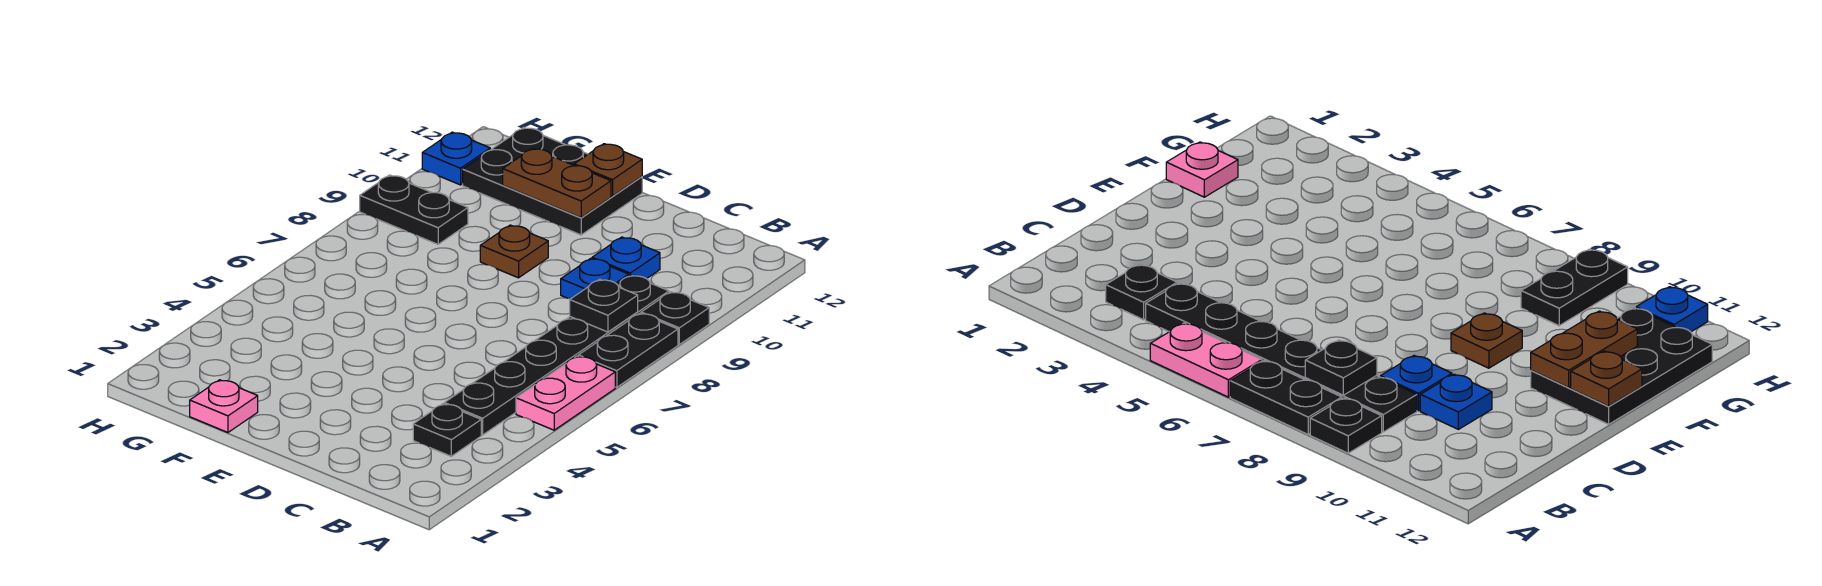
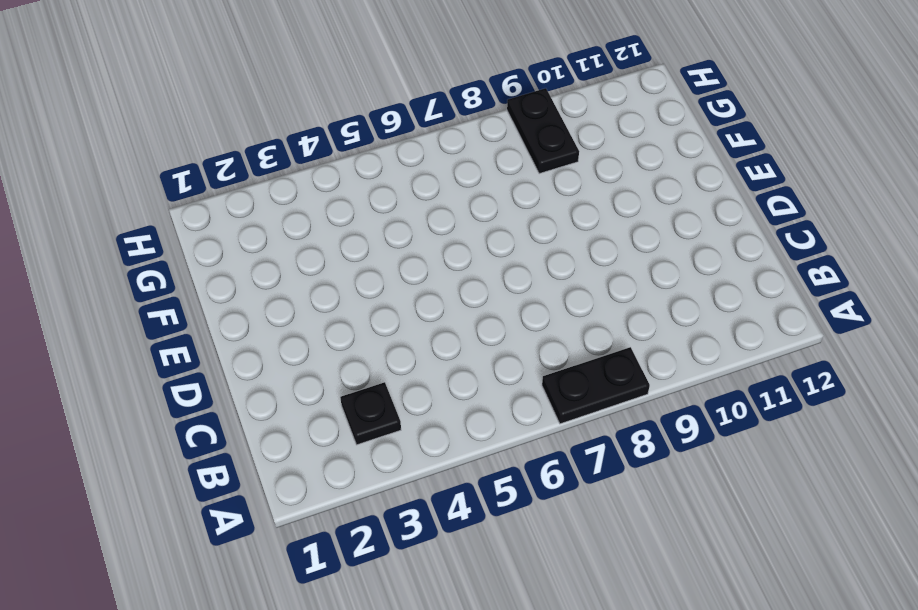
none -> pink plate A5:A6 level 1
none -> black plate A9 level 1
none -> black plate B4:B9 level 1

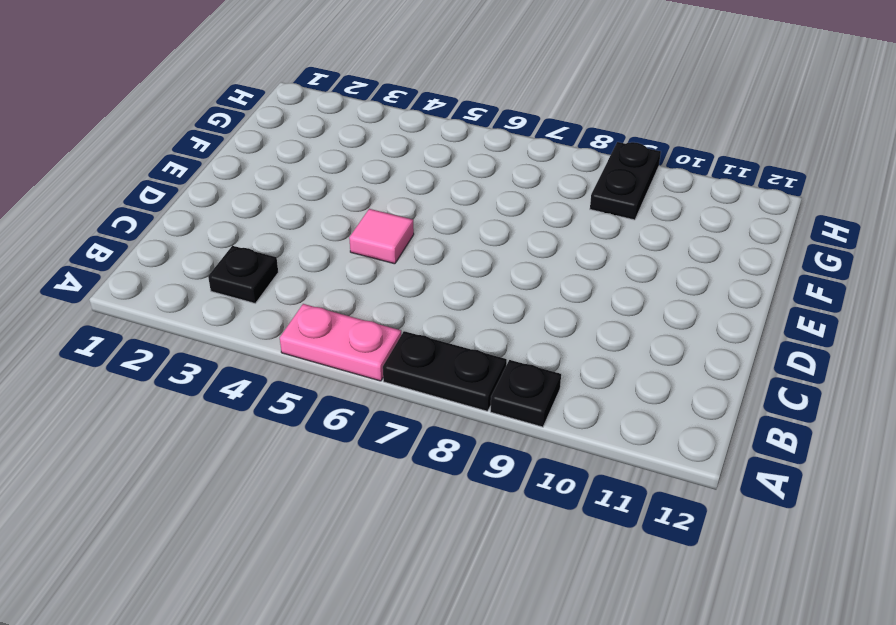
pink tile D5 level 1 -> none
none -> black plate B4:B9 level 1
none -> blue plate C9 level 1
none -> blue plate C10 level 1

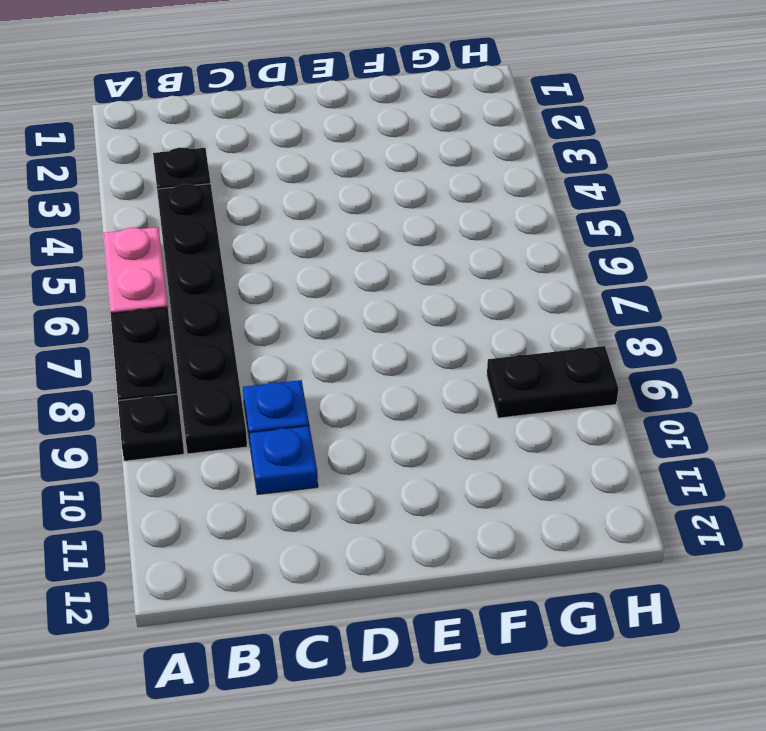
none -> brown plate E9 level 1
none -> black plate E11:G12 level 1
none -> pink plate F1 level 1

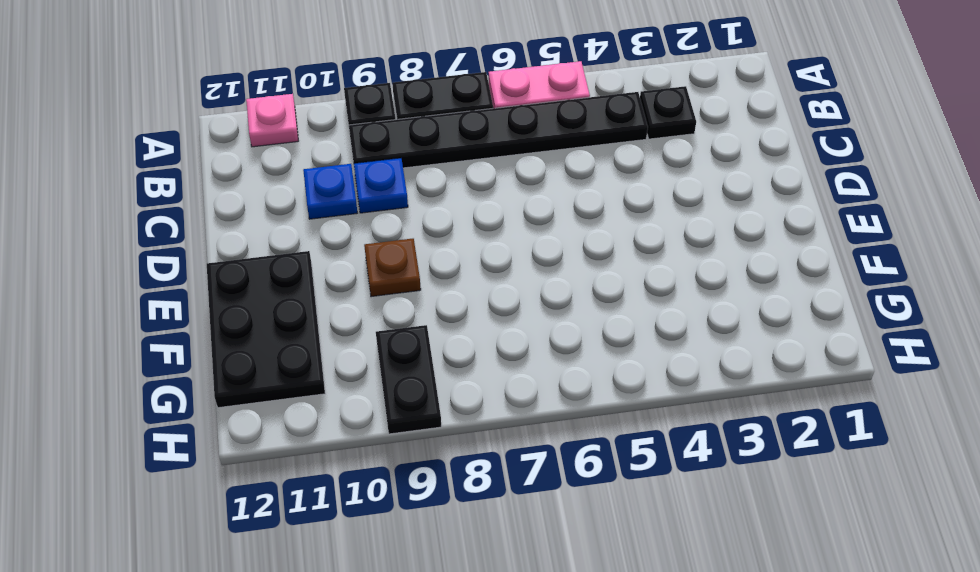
pink plate A11 level 1 -> pink plate F1 level 1
none -> blue plate H11 level 1
none -> black plate B8 level 2
none -> brown plate E11:F11 level 2

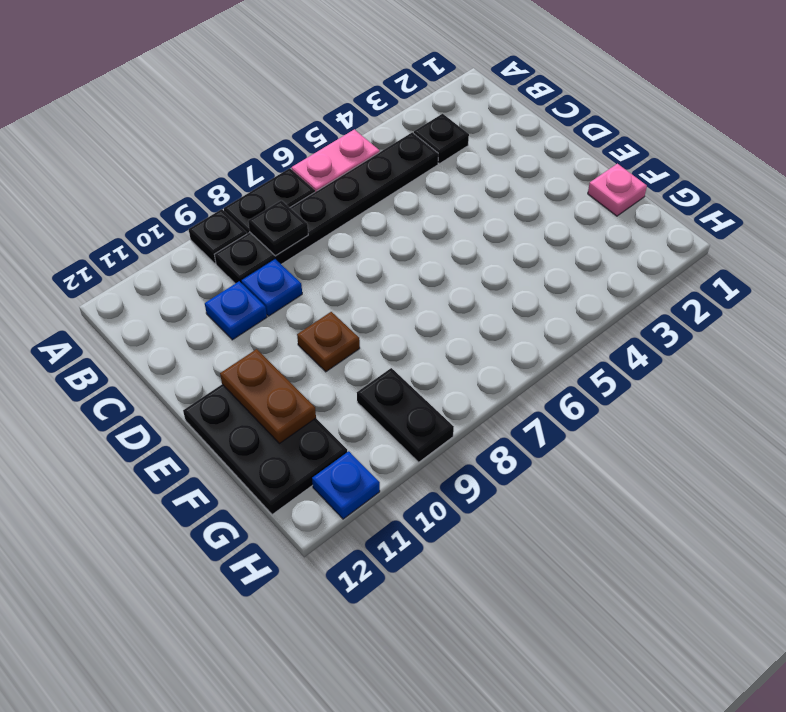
none -> brown plate E12 level 2

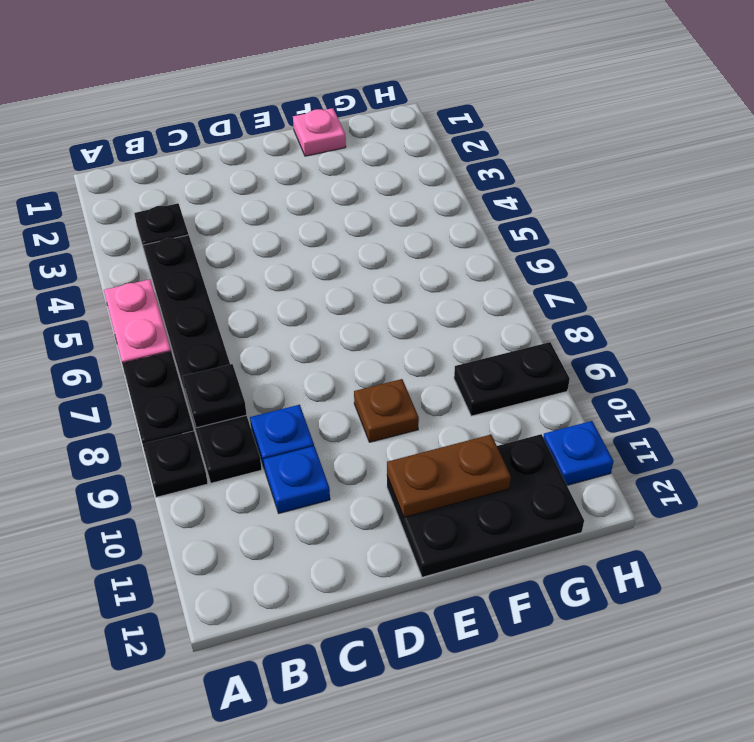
none -> brown plate E12 level 2

